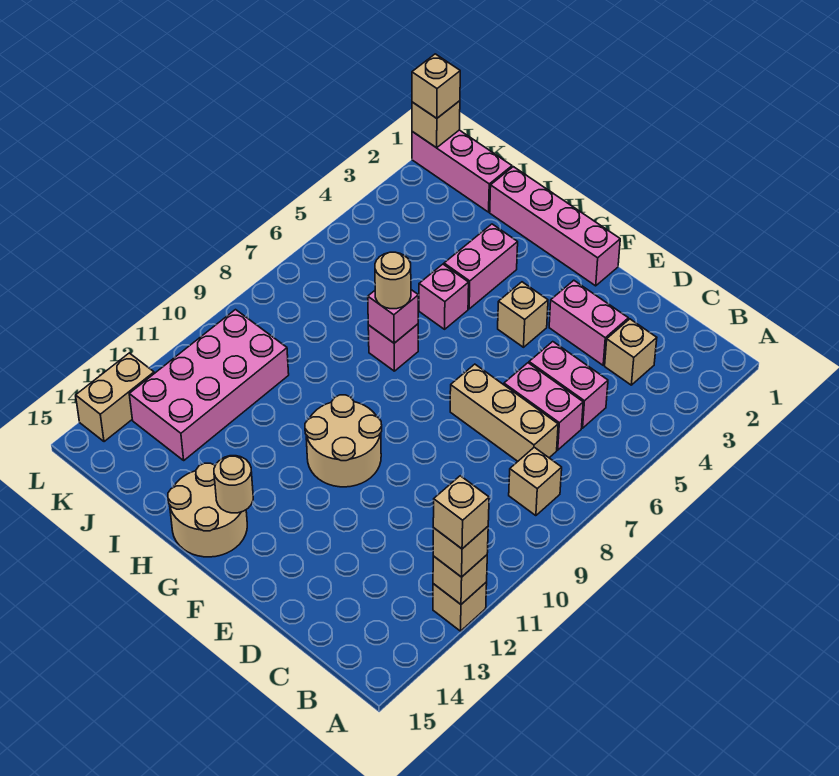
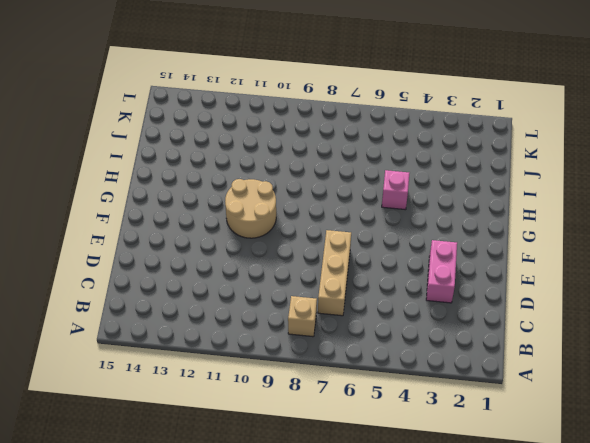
none -> tan brick A12 level 1
none -> tan brick C3 level 1
none -> pink brick C5:D5 level 1

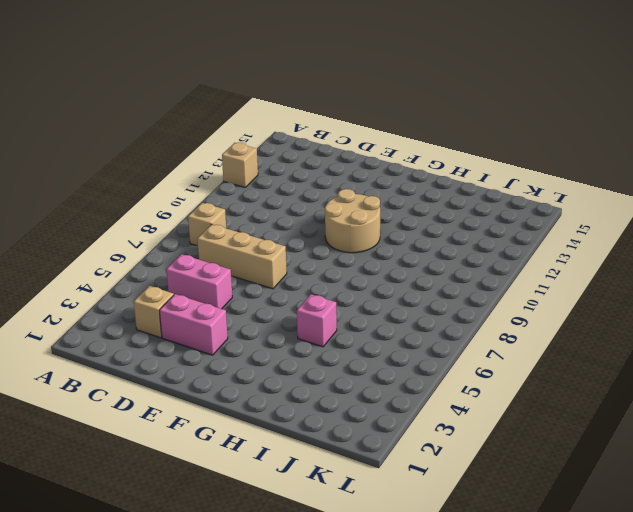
none -> pink brick C6:D6 level 1
none -> pink brick F1:I1 level 1
none -> tan brick F4 level 1

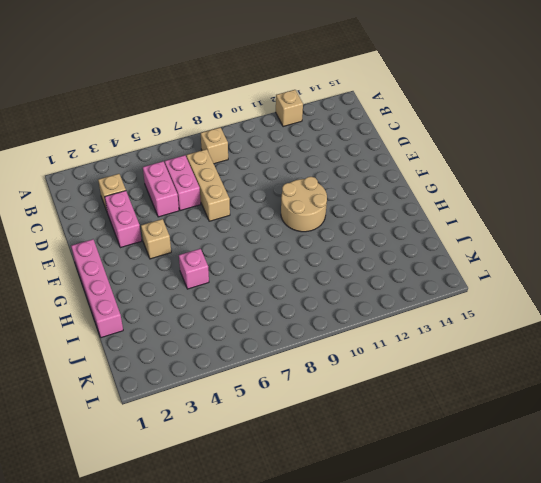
none -> tan round brick G14:H15 level 1
none -> pink brick H3:H4 level 1
none -> pink brick H7 level 1

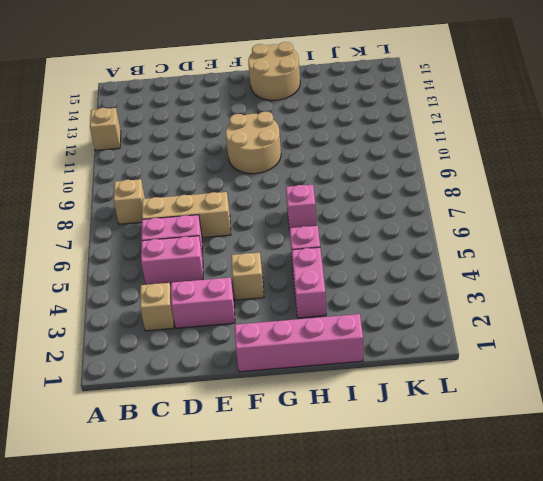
none -> pink brick J1:L1 level 1
none -> pink brick J10:K13 level 1
none -> tan brick L13:L14 level 1

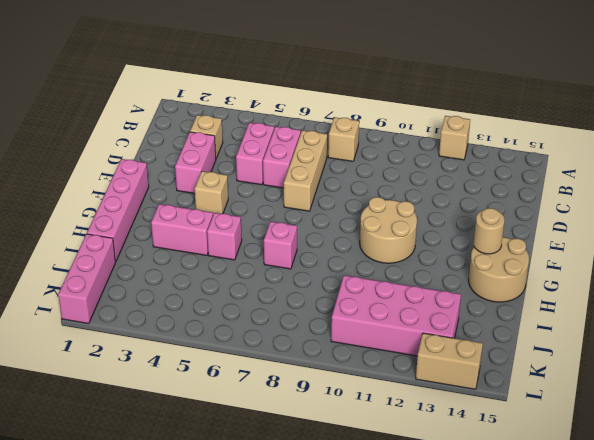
none -> tan brick A12 level 2
none -> pink brick H7 level 2
none -> tan brick L1 level 2

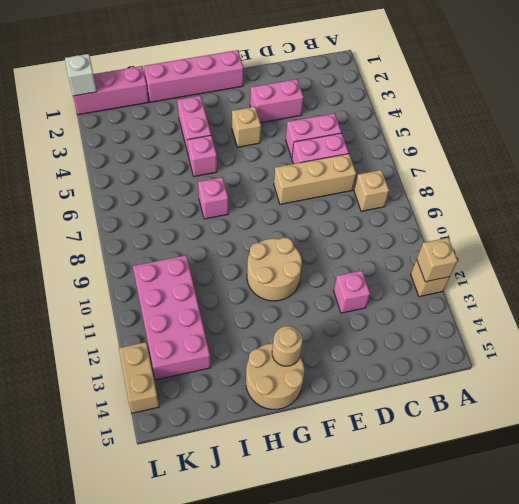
pink brick D12 level 1 -> pink brick H7 level 2
white brick L1 level 2 -> tan brick L1 level 2
none -> tan brick C3 level 1
none -> tan brick A12 level 3
none -> tan round brick H7 level 3

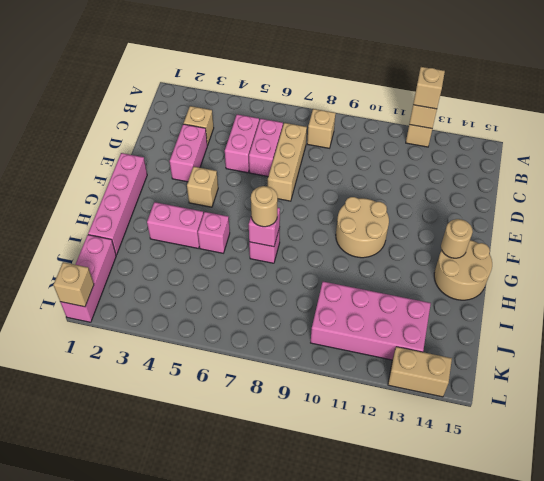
none -> tan brick L1 level 3
none -> tan brick A12 level 4

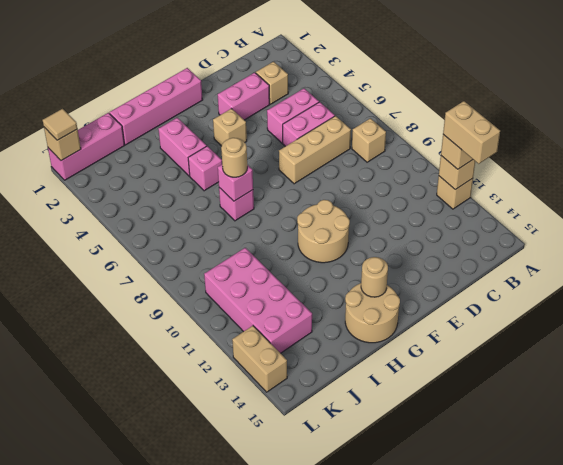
tan brick A12:A13 level 4 -> tan brick A12 level 4
tan tile L1 level 3 -> tan brick L1 level 3

